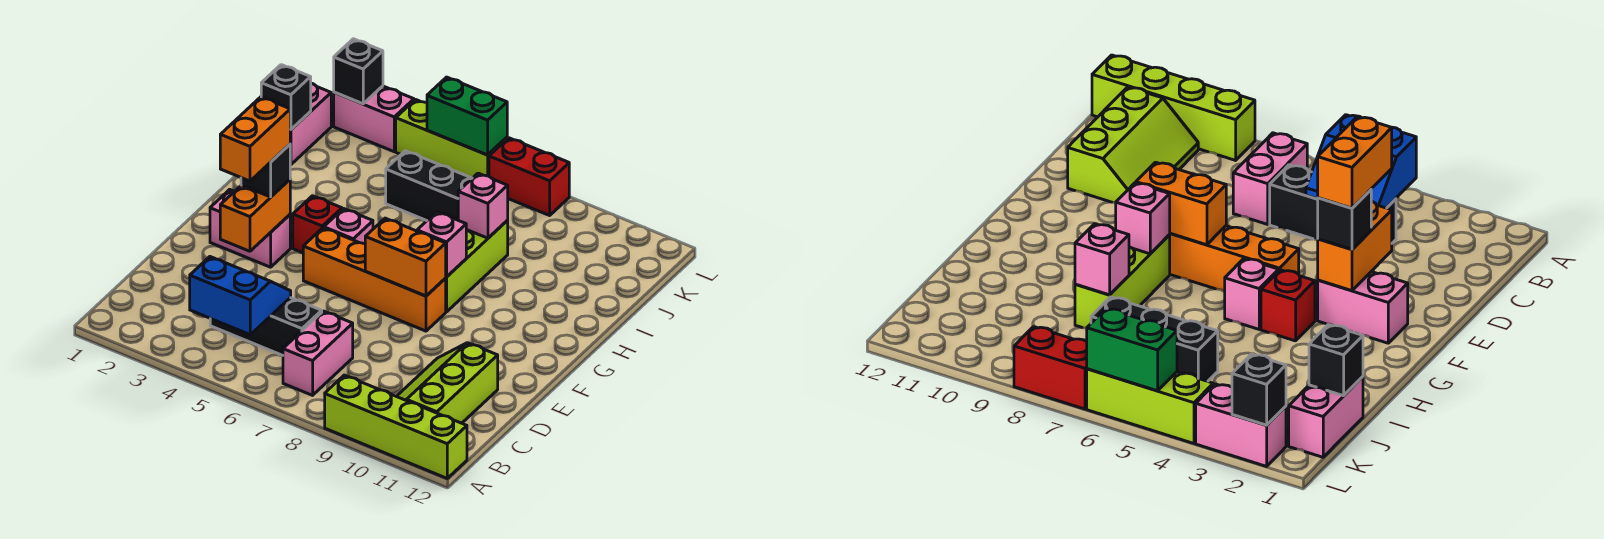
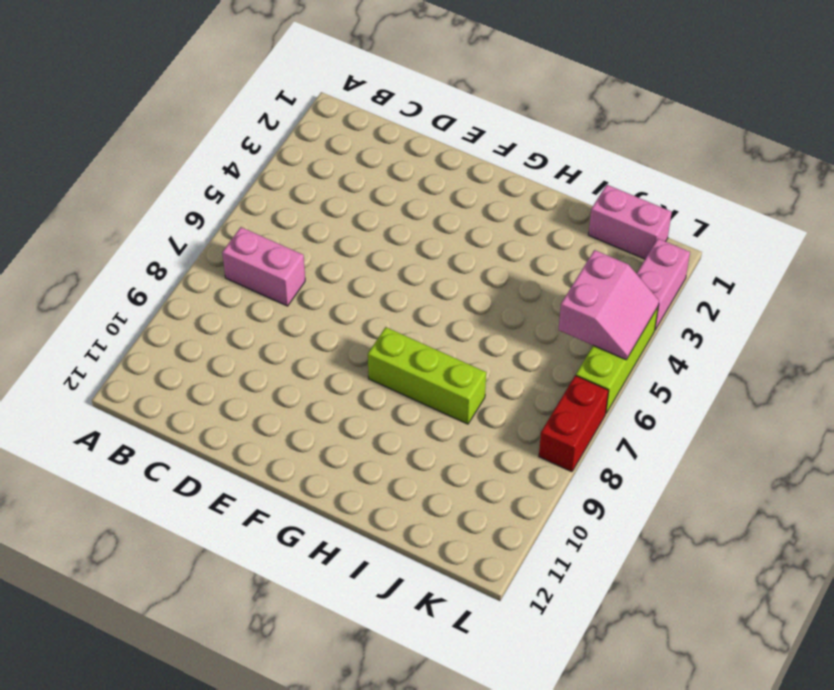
pink slope K4:L5 level 2 top K -> green brick L5:L6 level 2
none -> lime brick A9:A12 level 1
none -> lime slope B10:D11 level 1 top 11
none -> black brick C4:C6 level 1

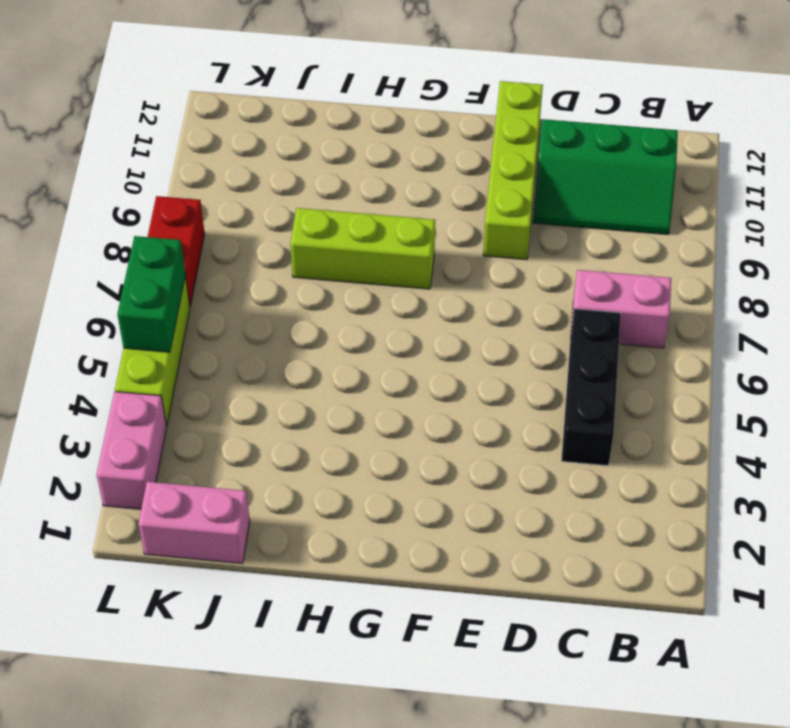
green slope B10:D11 level 1 top 11 -> lime slope B10:D11 level 1 top 11
lime brick E9:E12 level 1 -> lime brick A9:A12 level 1
none -> pink brick F2:F3 level 1
none -> orange brick F5:F8 level 1
none -> red brick G4 level 1

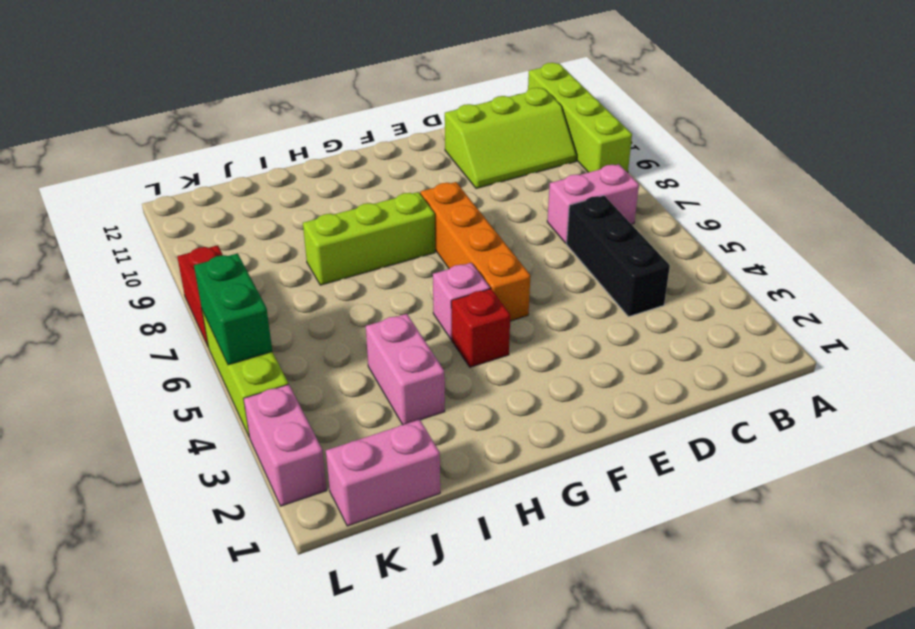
pink brick I3:I4 level 1 -> pink brick F2:F3 level 1
none -> black brick J5:J7 level 1
none -> blue slope B4:C5 level 2 top B
none -> orange brick E3:F3 level 2

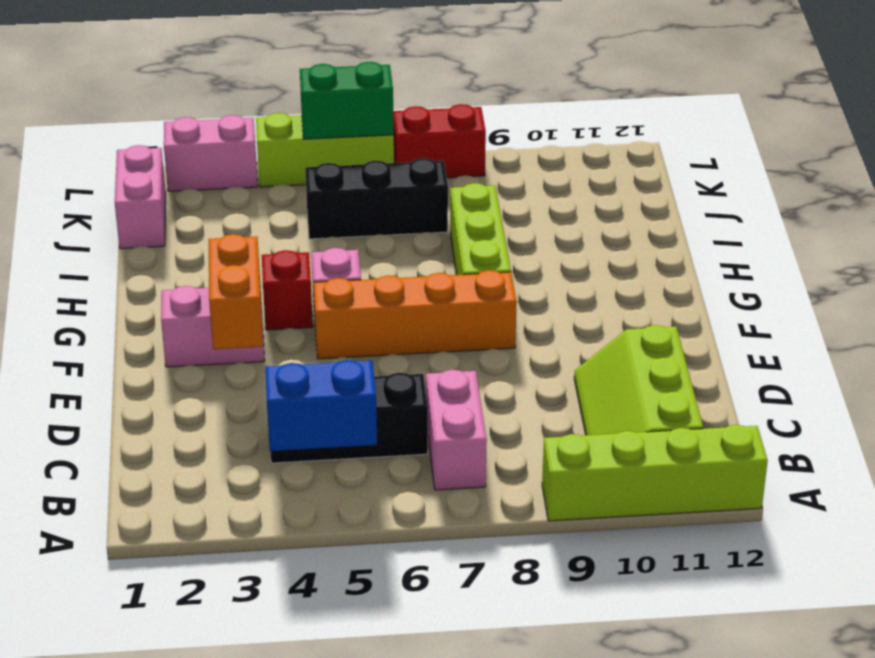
none -> orange brick F7:F8 level 2
none -> pink brick G8 level 2
none -> pink brick I8 level 2

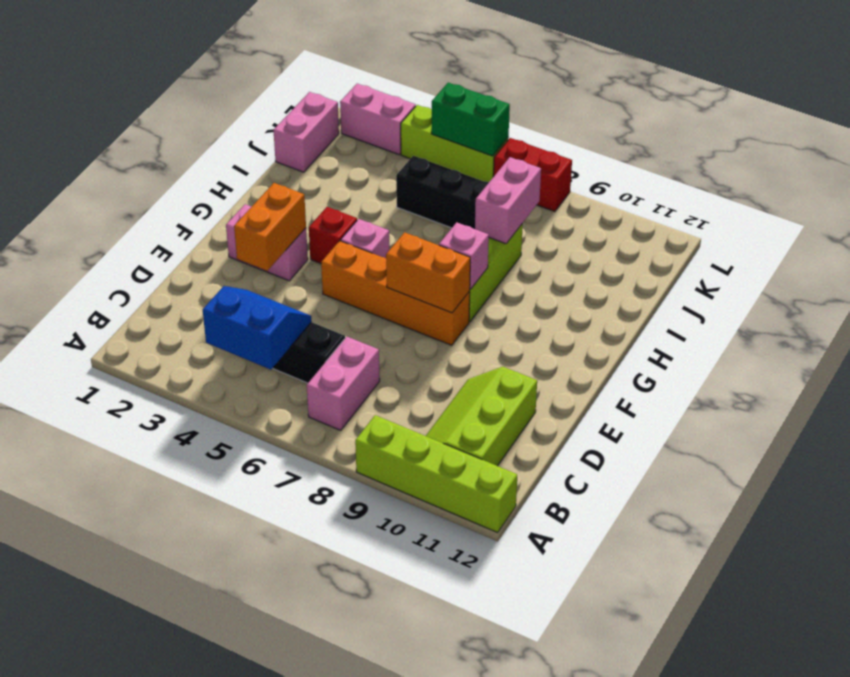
pink brick I8:J8 level 2 -> pink brick I8 level 2
none -> black brick J1 level 2
none -> black brick L2 level 2
none -> black brick F3 level 3

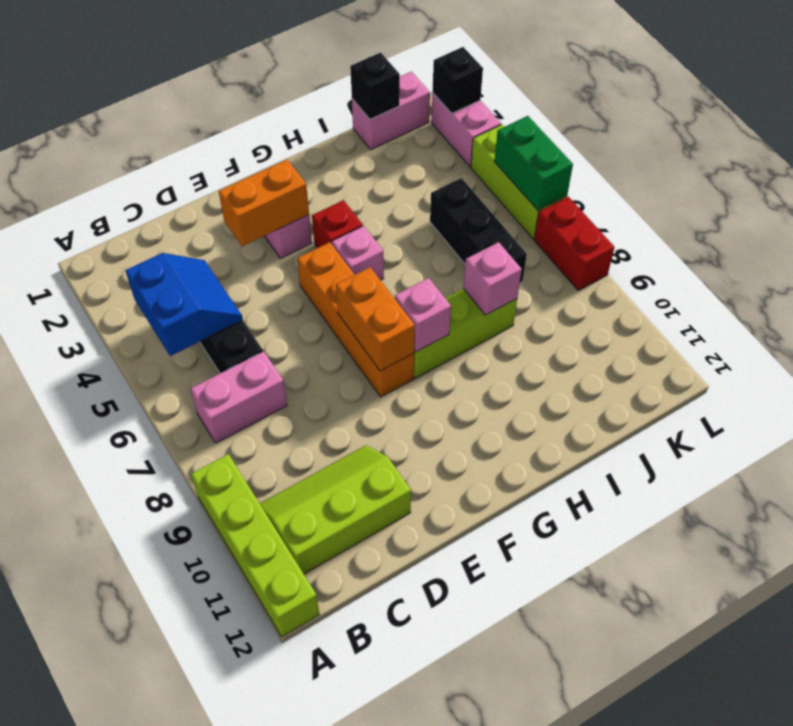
none -> black brick F3 level 3
none -> orange brick E3:F3 level 4

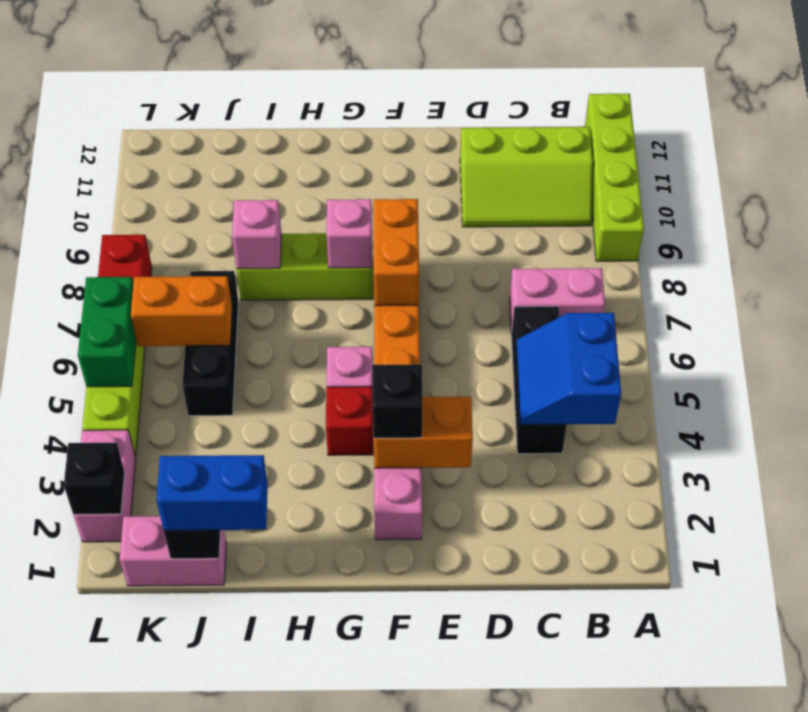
blue brick I1:J1 level 3 -> none
orange brick J6:K6 level 2 -> orange brick E3:F3 level 4

